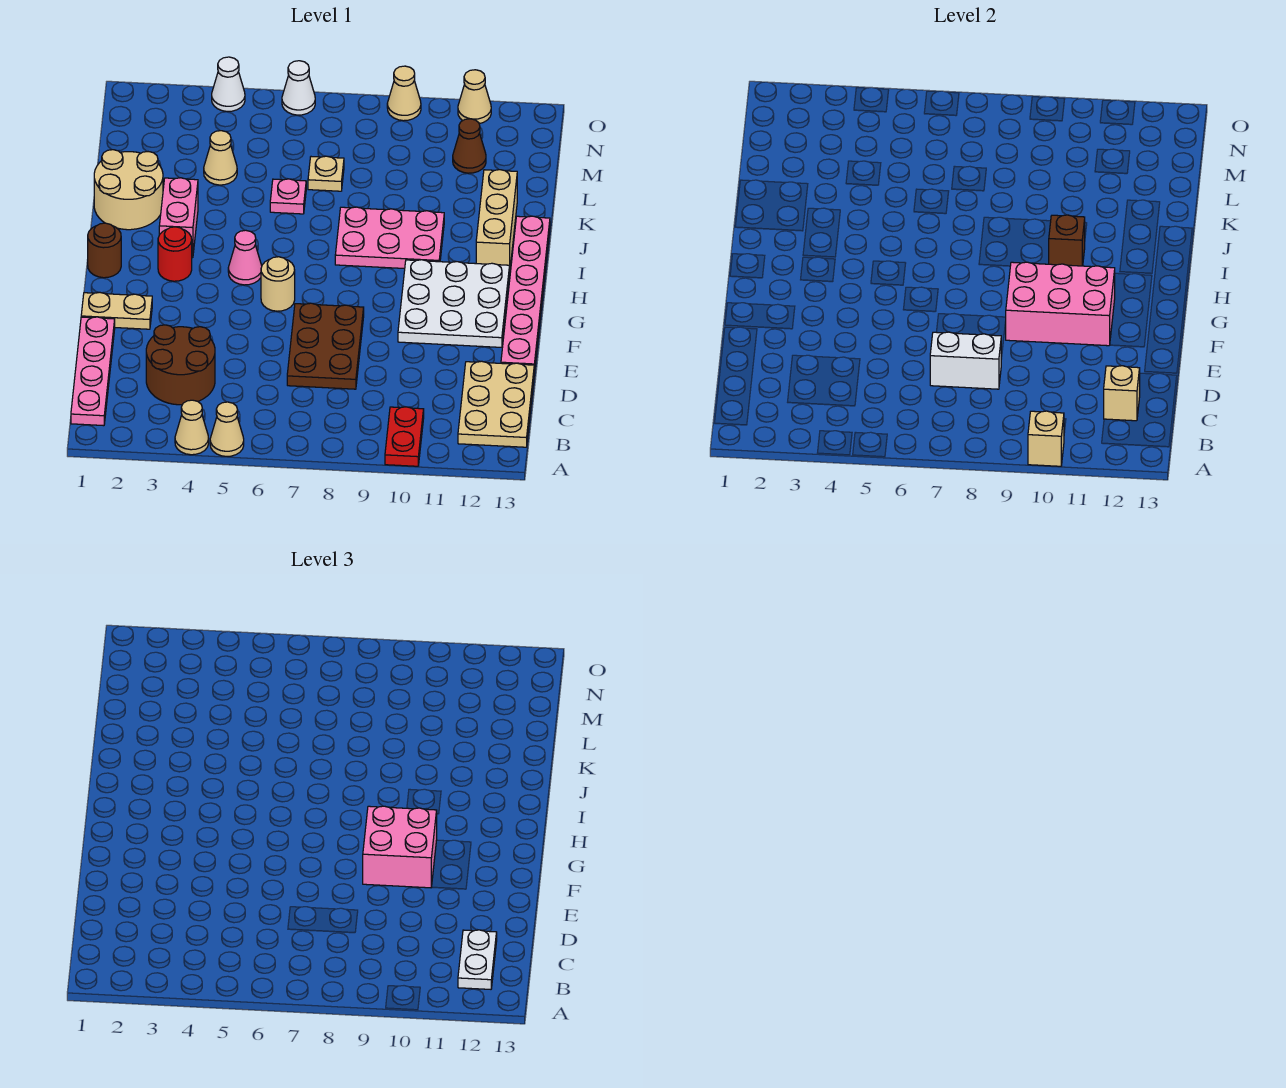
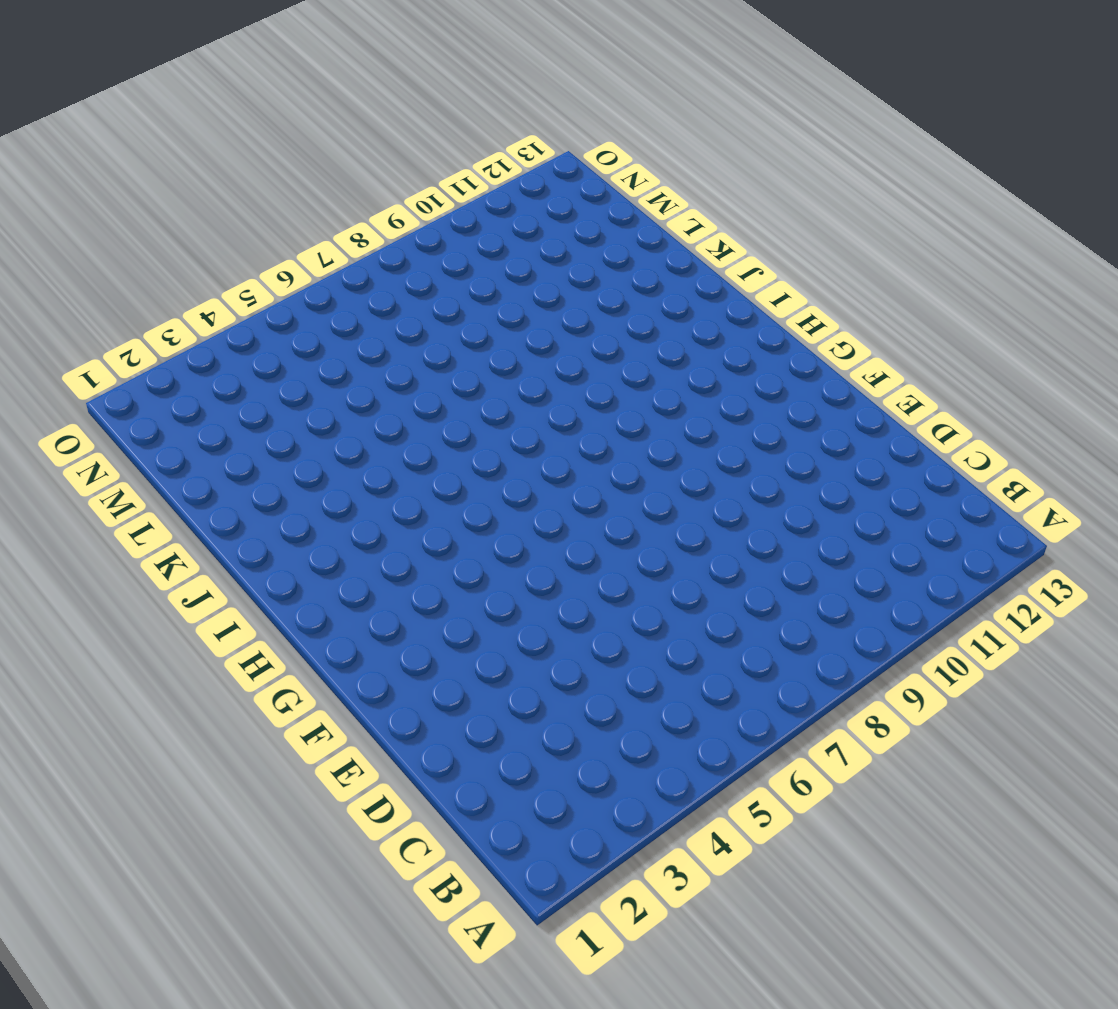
none -> tan cone A4 level 1
none -> tan cone A5 level 1
none -> red plate A10:B10 level 1
none -> pink plate B1:E1 level 1

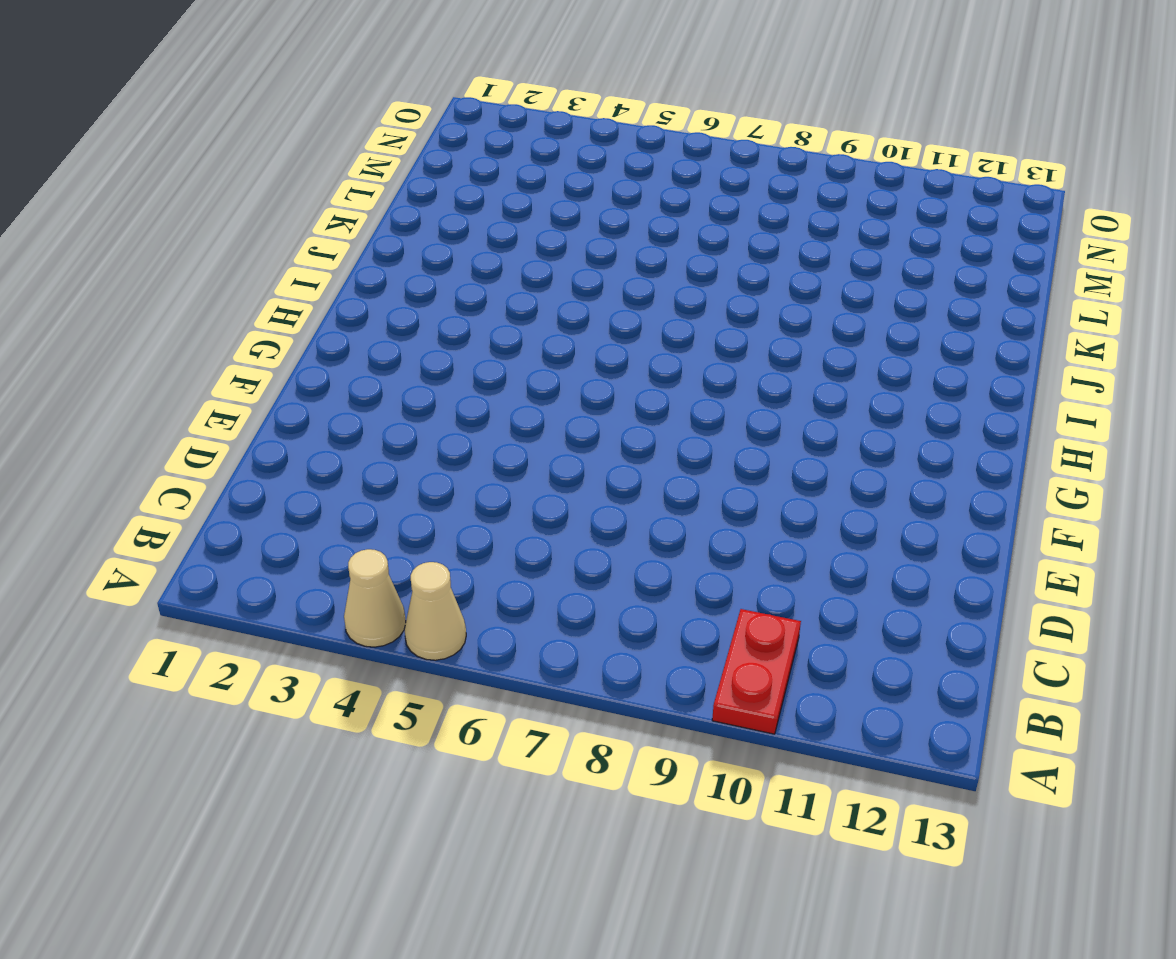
none -> pink plate B1:E1 level 1
none -> tan plate B12:D13 level 1
none -> brown round brick C3:D4 level 1
none -> brown plate D7:F8 level 1

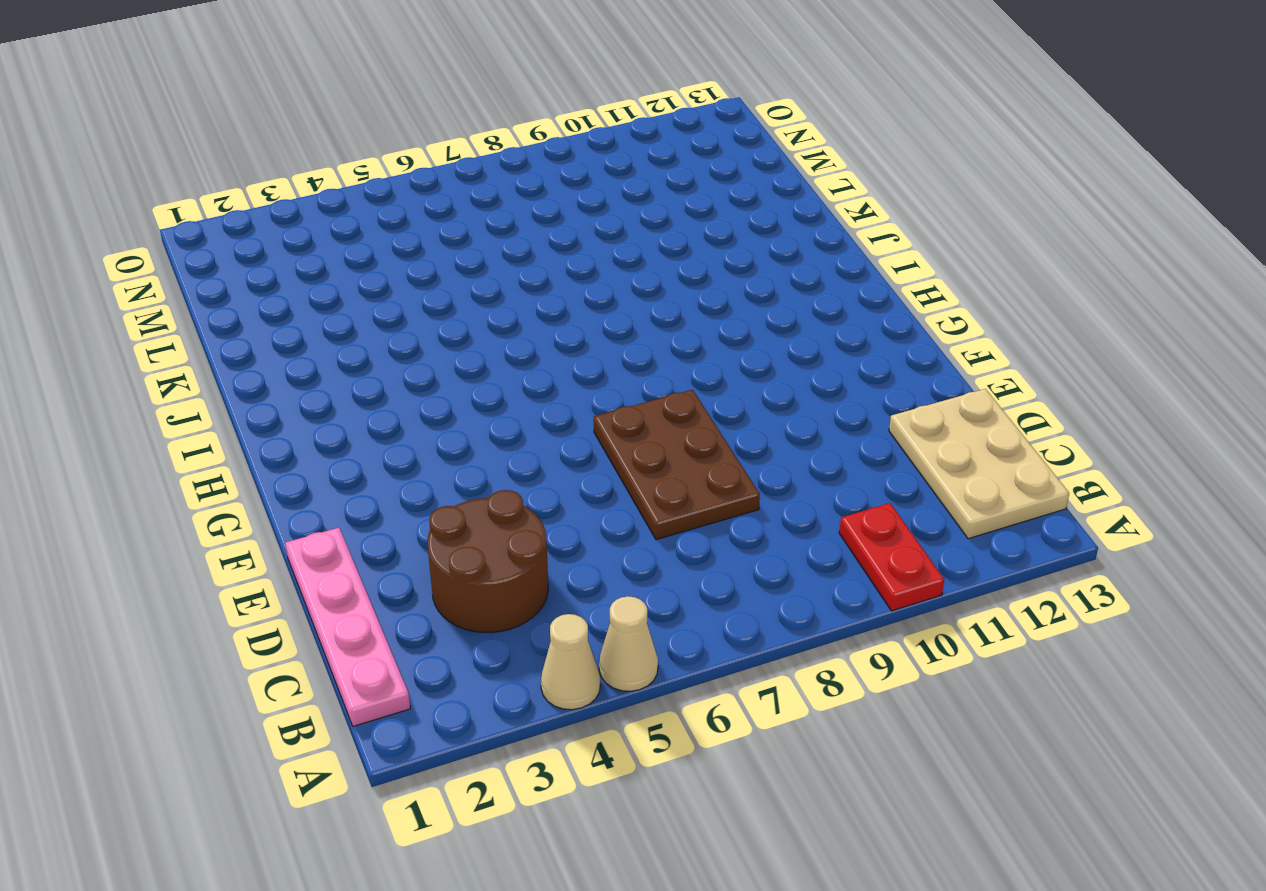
none -> pink plate E13:J13 level 1
none -> tan plate F1:F2 level 1
none -> white plate F10:H12 level 1
none -> tan round brick G6 level 1

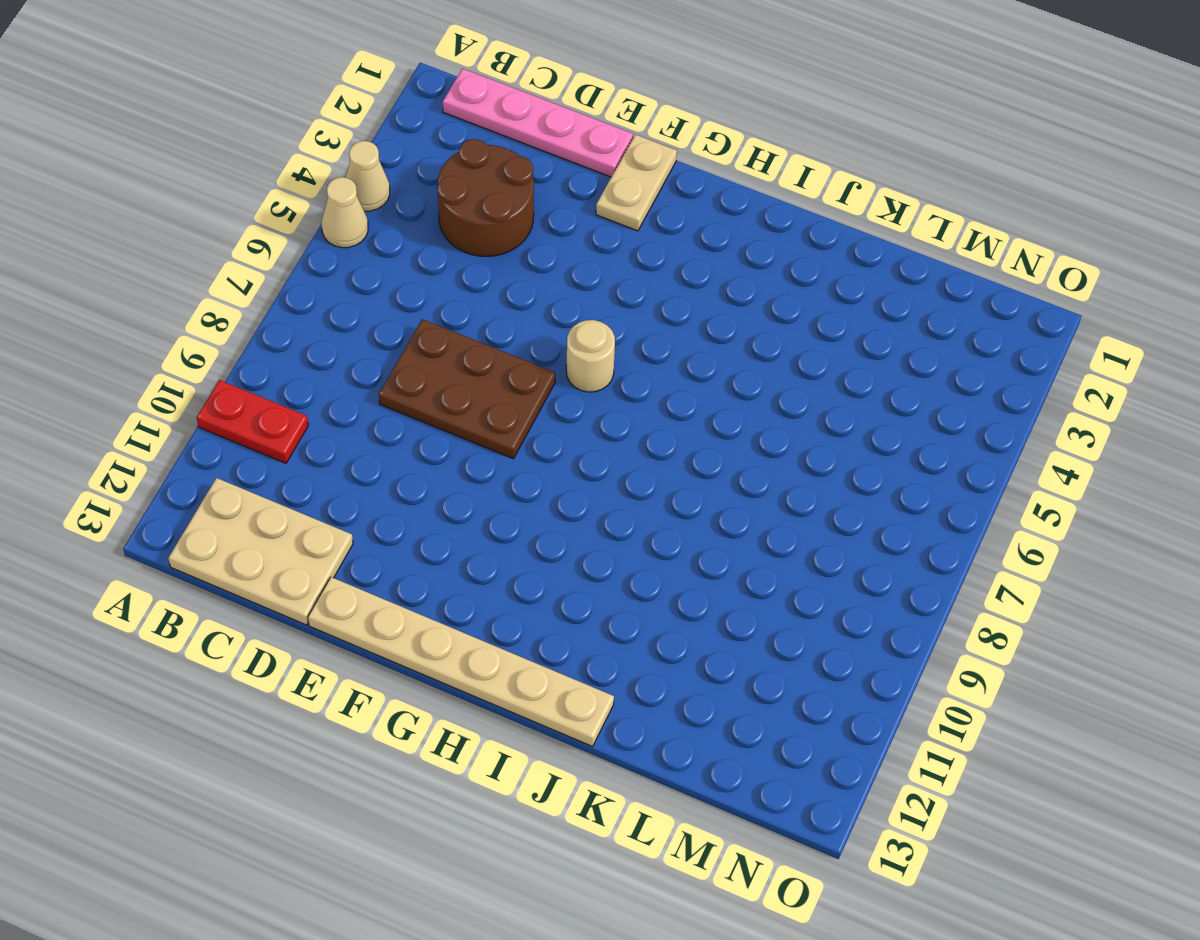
tan plate E13:J13 level 1 -> pink plate E13:J13 level 1
none -> white plate F10:H12 level 1
none -> brown round brick H1 level 1
none -> red round brick H3 level 1
none -> pink cone H5 level 1

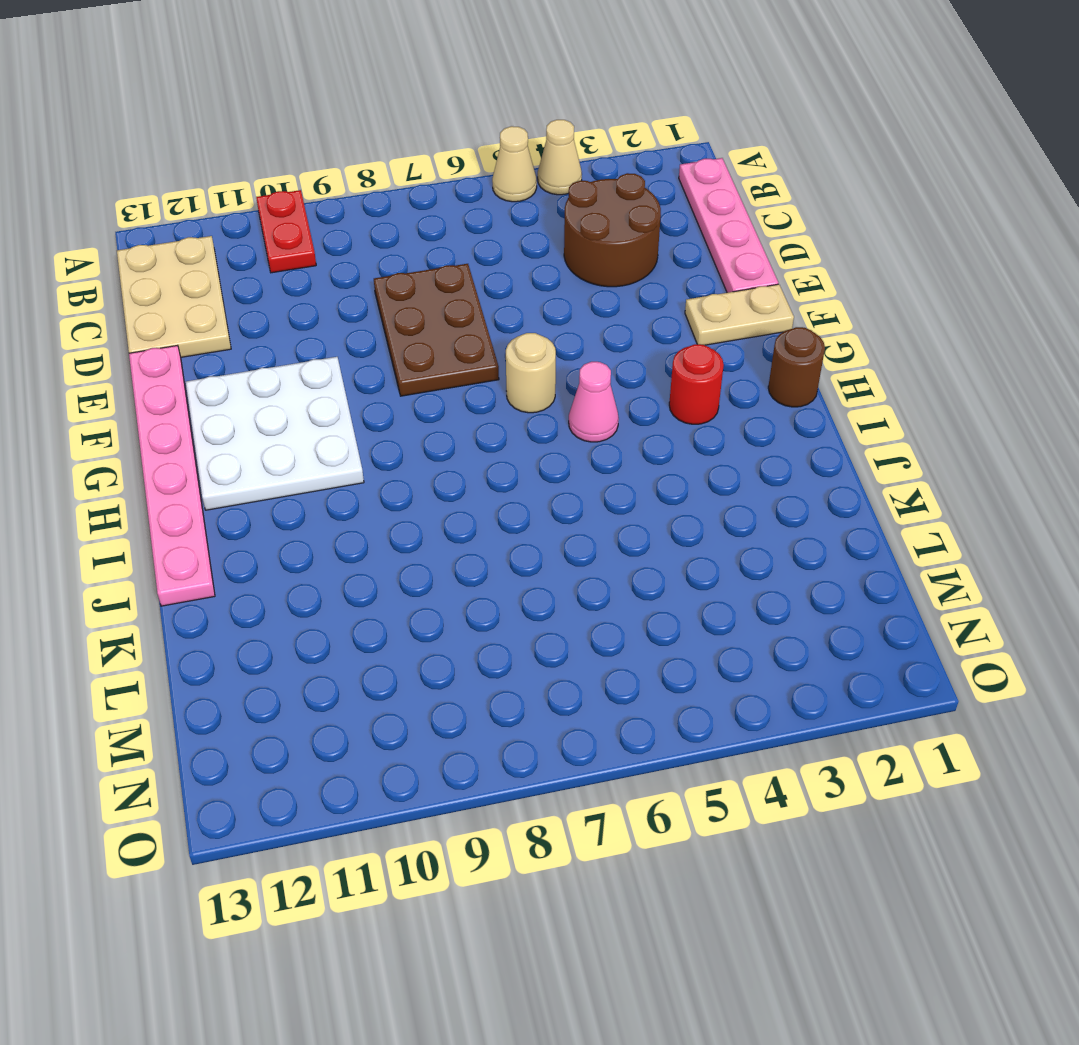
none -> pink brick I3:J3 level 1
none -> pink plate I8:J10 level 1
none -> tan brick I12:K12 level 1
none -> tan round brick J1:K2 level 1

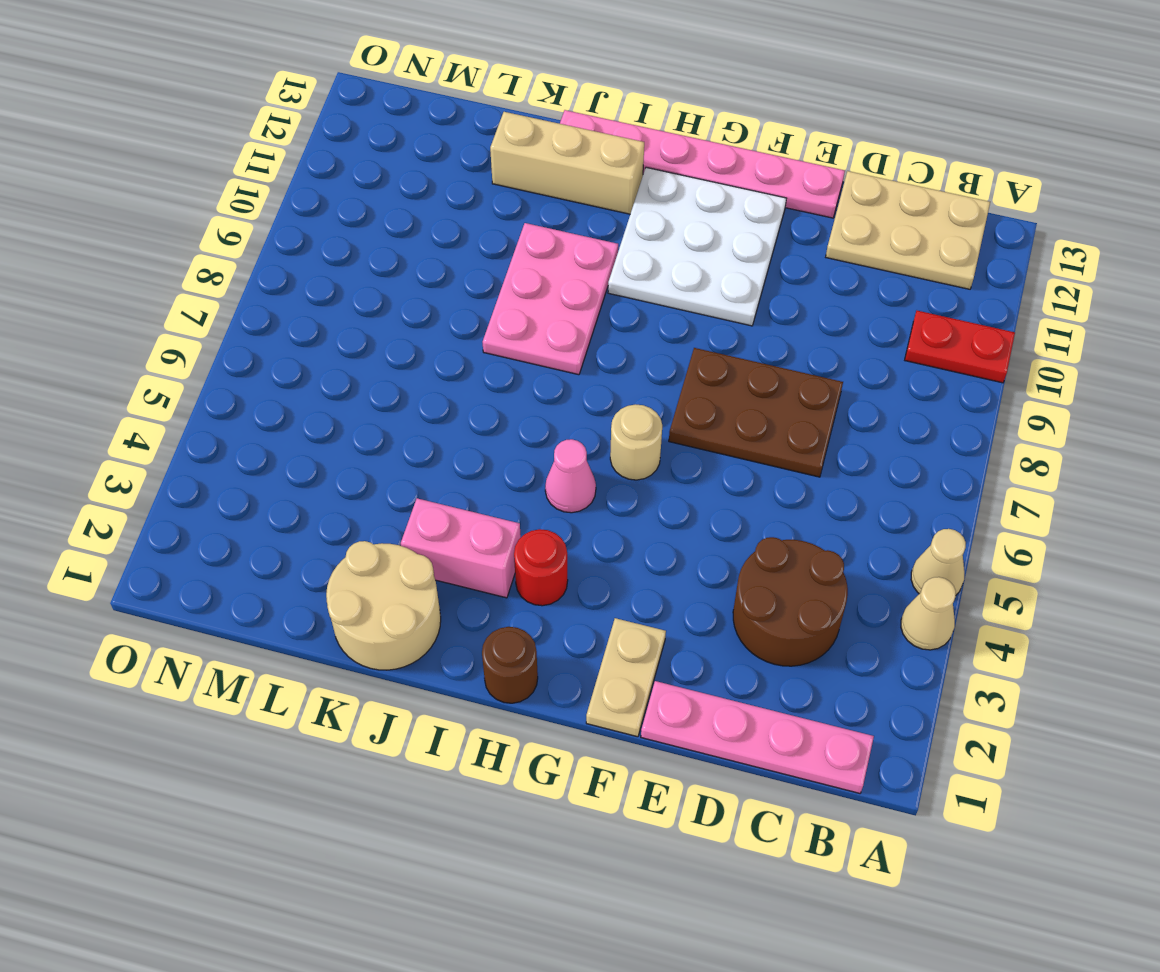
none -> pink plate K6 level 1
none -> tan cone L4 level 1
none -> tan plate L7 level 1
none -> brown cone M11 level 1

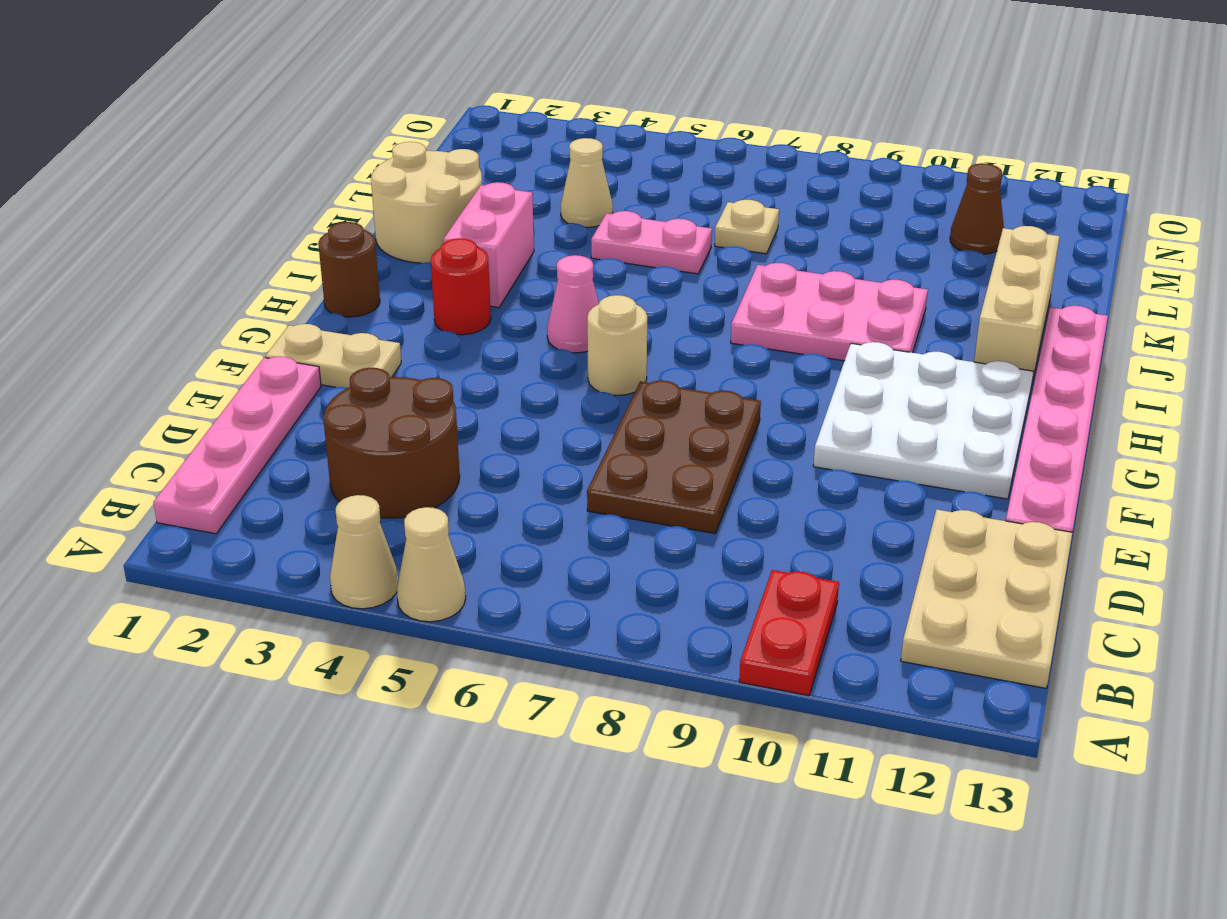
pink plate K5:K6 level 1 -> pink plate K6 level 1
none -> white cone O4 level 1
none -> white cone O6 level 1
none -> tan cone O9 level 1
none -> tan cone O11 level 1

